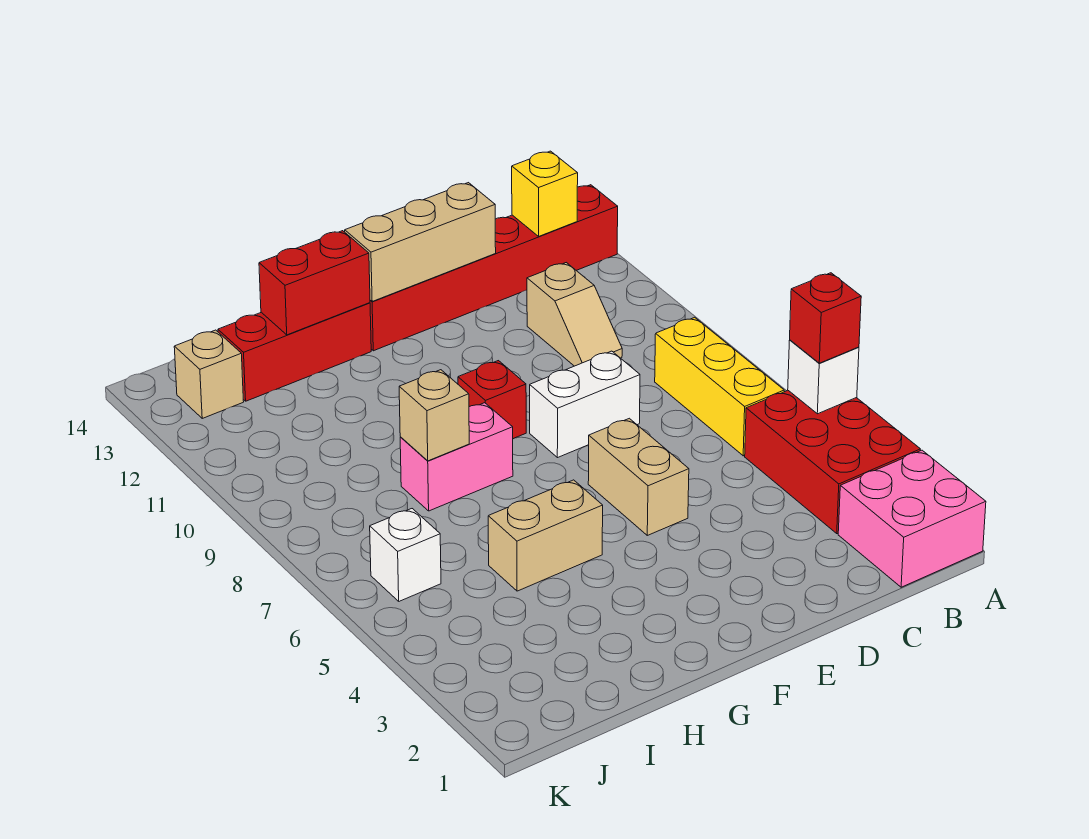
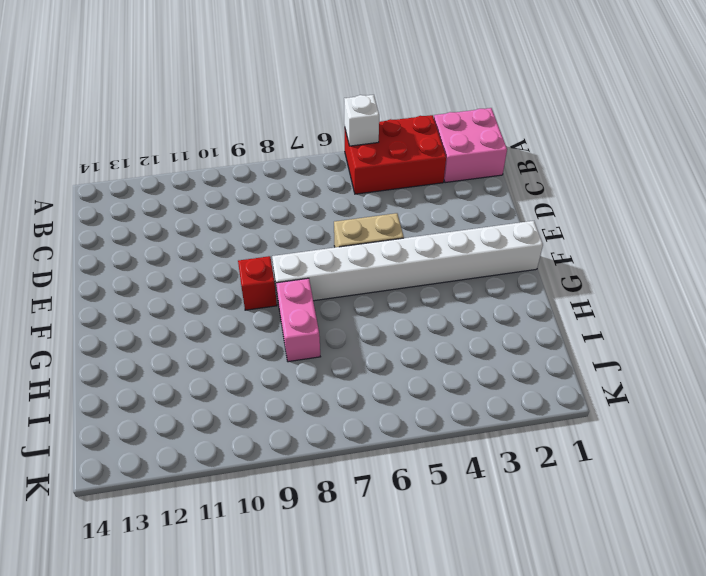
white brick F1:F8 level 1 -> none
none -> red brick A13:F13 level 1
none -> yellow brick B6:B8 level 1
none -> tan slope C10:C11 level 1 top 11

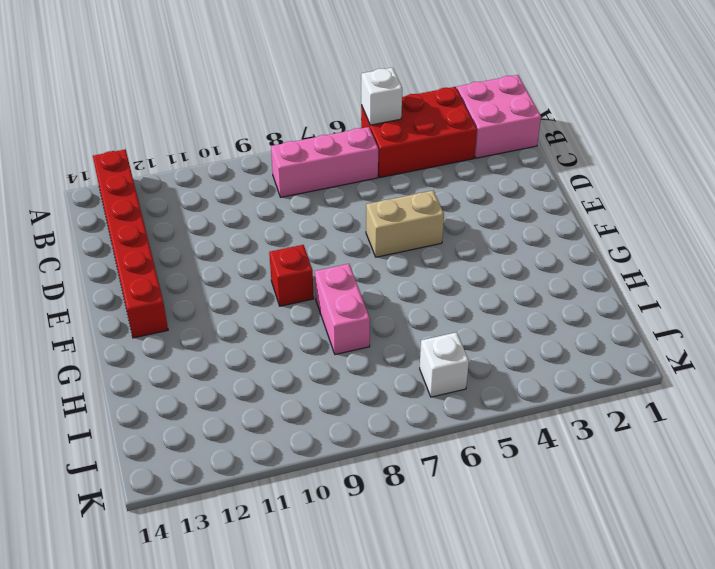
pink brick B6:B8 level 1 -> yellow brick B6:B8 level 1
none -> tan slope C10:C11 level 1 top 11
none -> white brick D8:E8 level 1
none -> tan brick G5:H5 level 1

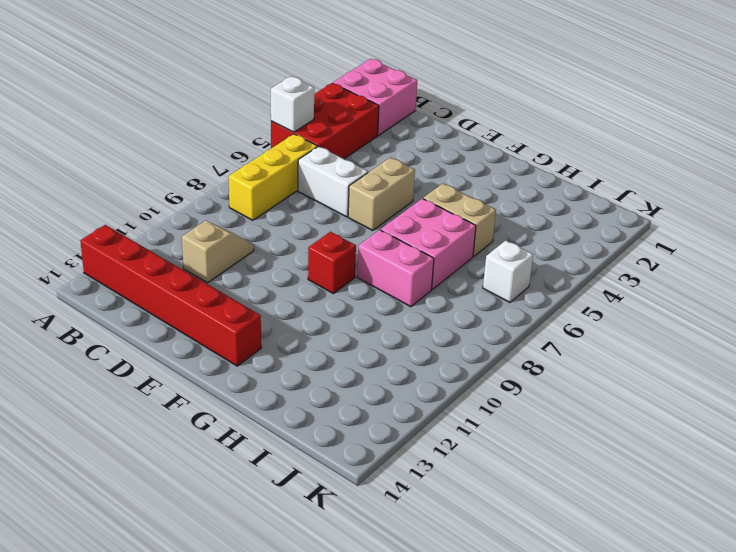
white brick C6:D6 level 1 -> white brick D8:E8 level 1
pink brick G6:H7 level 1 -> none
none -> red brick G13:I13 level 1
none -> tan brick J13 level 1
none -> yellow brick B13 level 2

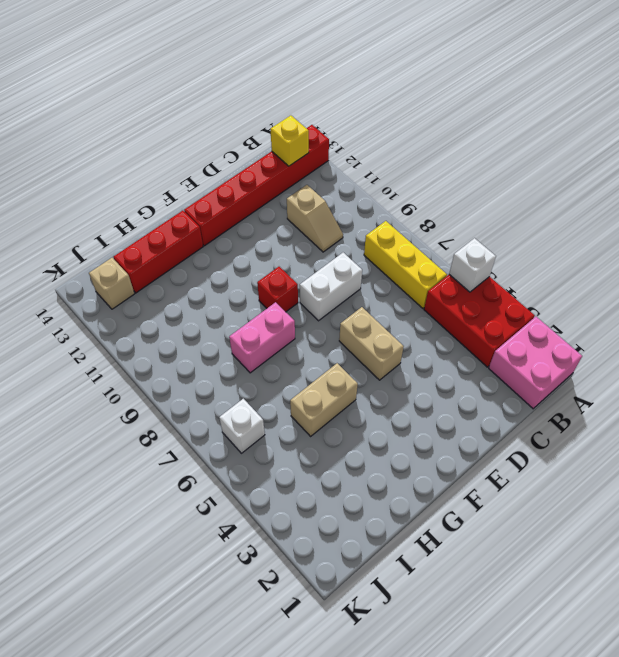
none -> tan brick D13:F13 level 2
none -> red brick G13:H13 level 2
none -> tan brick H8 level 2

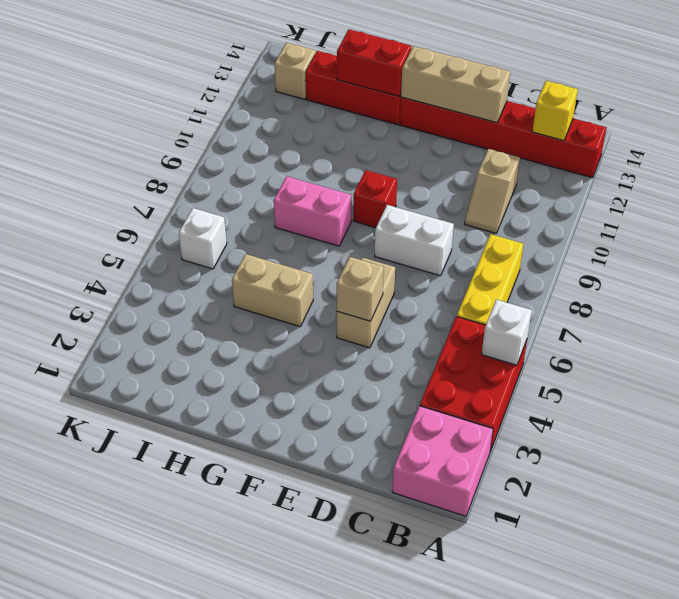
tan brick E5 level 2 -> tan brick H8 level 2
none -> red brick A5 level 3

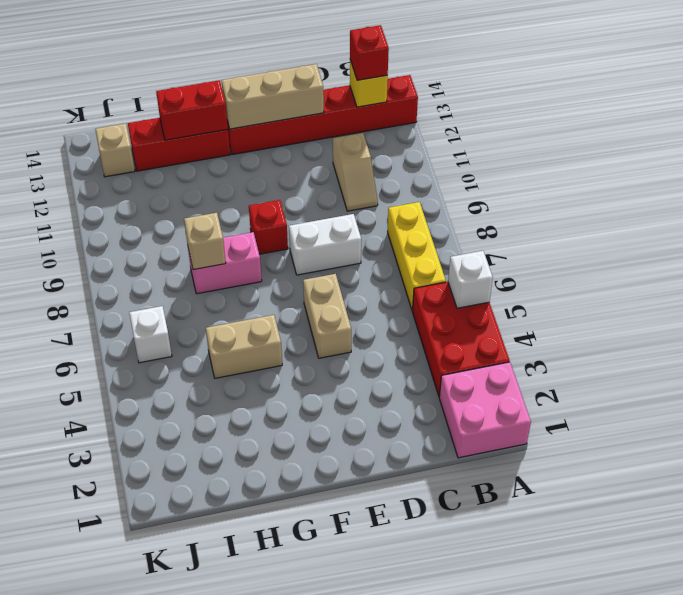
red brick B13 level 3 -> red brick A5 level 3

